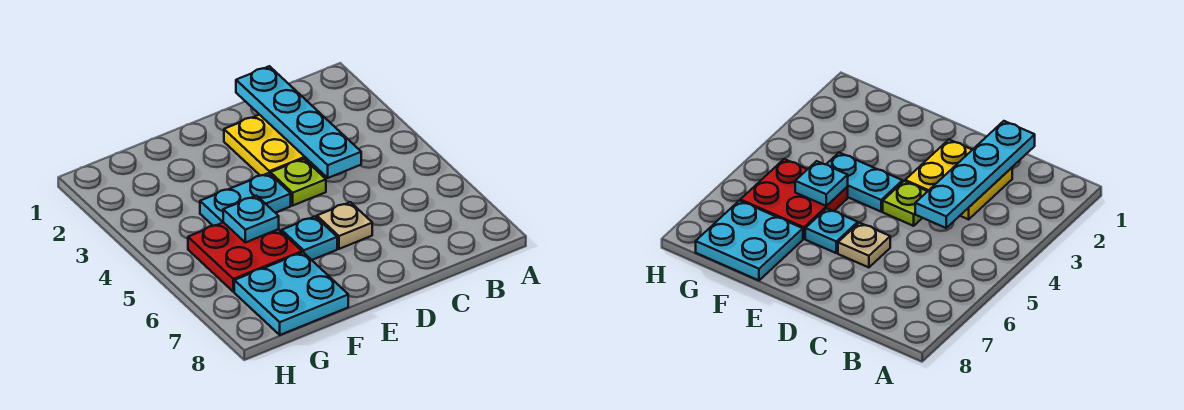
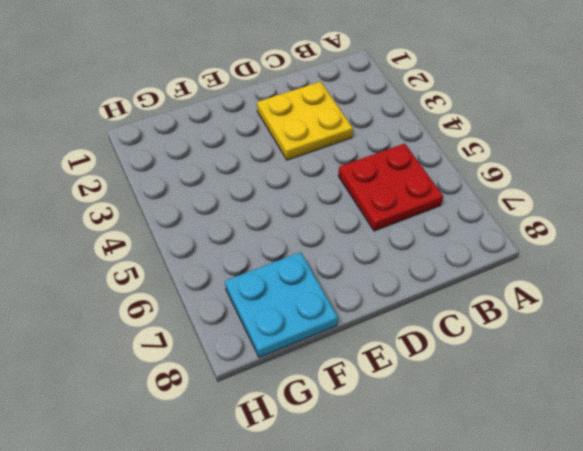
red plate B5:C6 level 1 -> red plate F5:G6 level 1
none -> lime plate D4 level 1
none -> tan plate D6 level 1

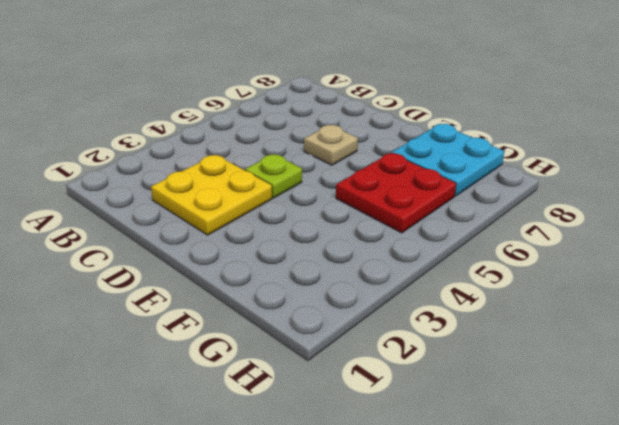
none -> cyan plate E4:F4 level 1
none -> cyan plate E6 level 1

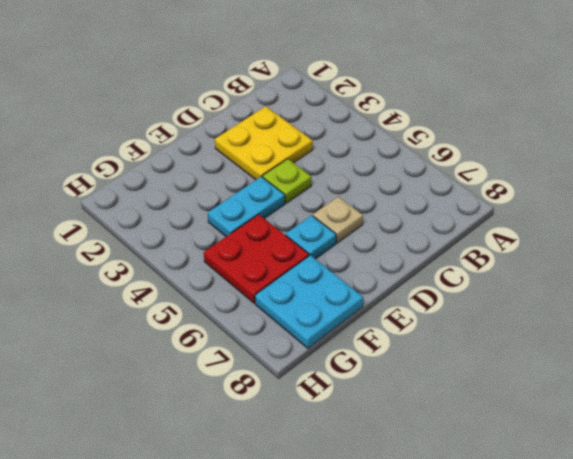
none -> cyan plate C1:C4 level 2
none -> cyan plate F5 level 2

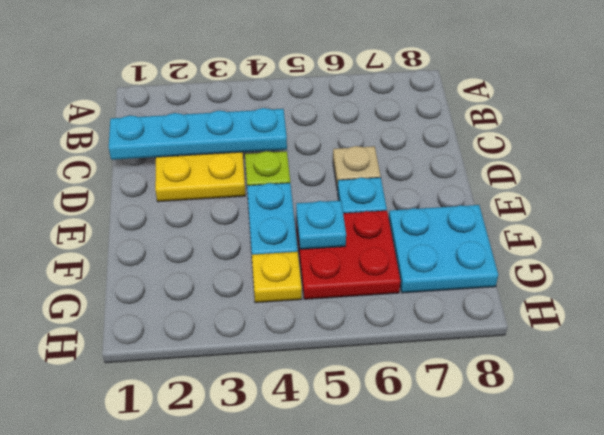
yellow plate G4 level 1 -> none

